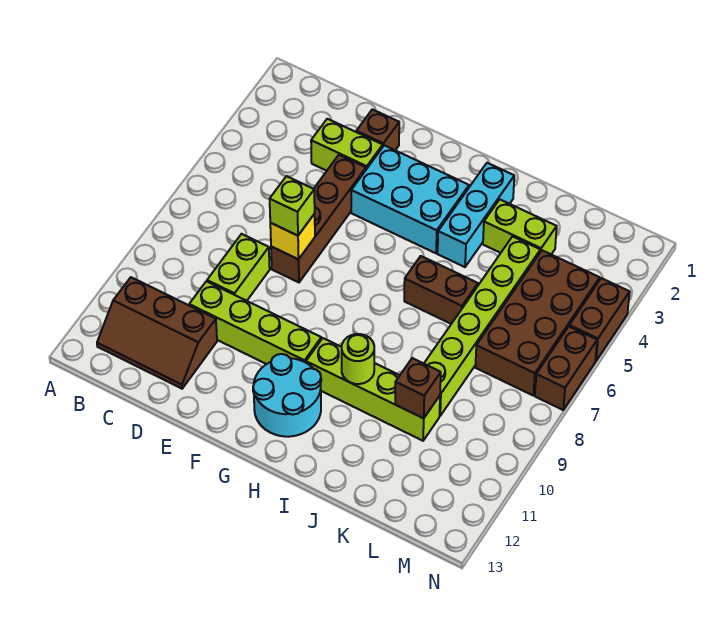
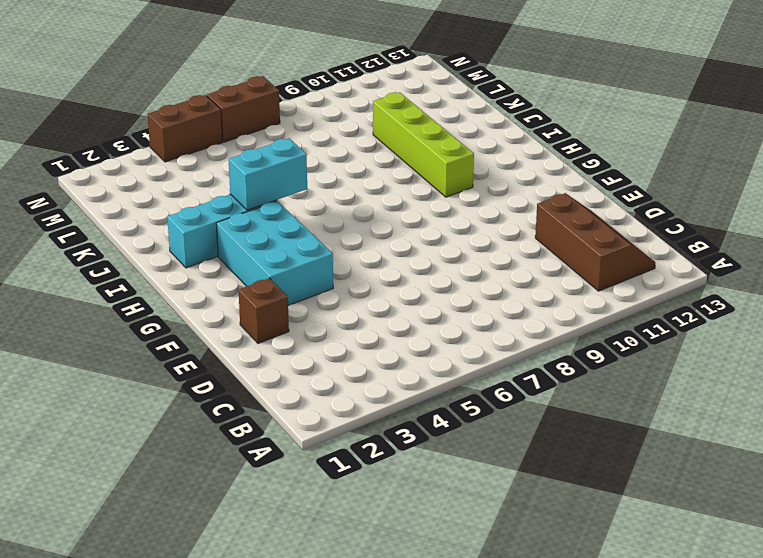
cyan brick I4:I5 level 2 -> none
none -> lime brick D3:E3 level 1
none -> lime brick D8:D9 level 1
none -> lime brick D10:G10 level 1

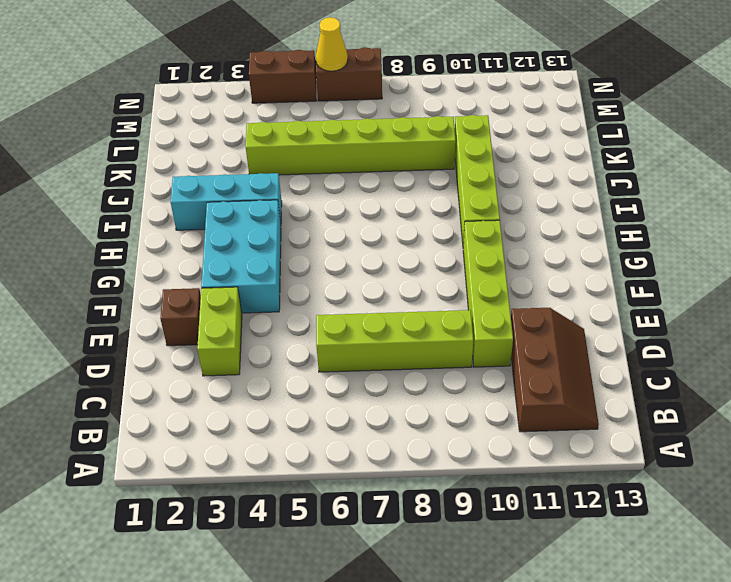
lime brick D6:D9 level 1 -> lime brick D8:D9 level 1
yellow cone N6 level 2 -> none
none -> brown brick E4:E7 level 1
none -> cyan round brick G11:H12 level 1
none -> brown brick I6:J6 level 1

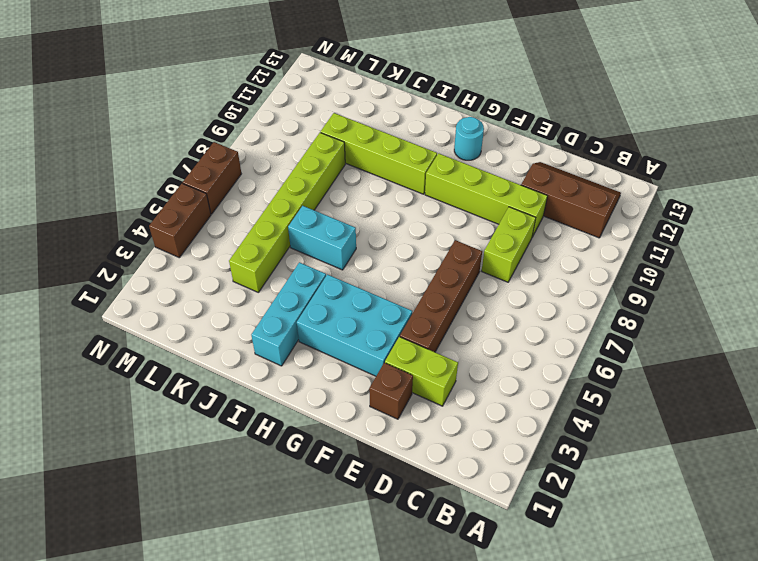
cyan round brick G12 level 1 -> cyan round brick G11:H12 level 1
cyan brick I6:J6 level 1 -> brown brick I6:J6 level 1
none -> lime brick J3:K3 level 1
none -> brown brick L4:M7 level 1
none -> yellow brick E7 level 2

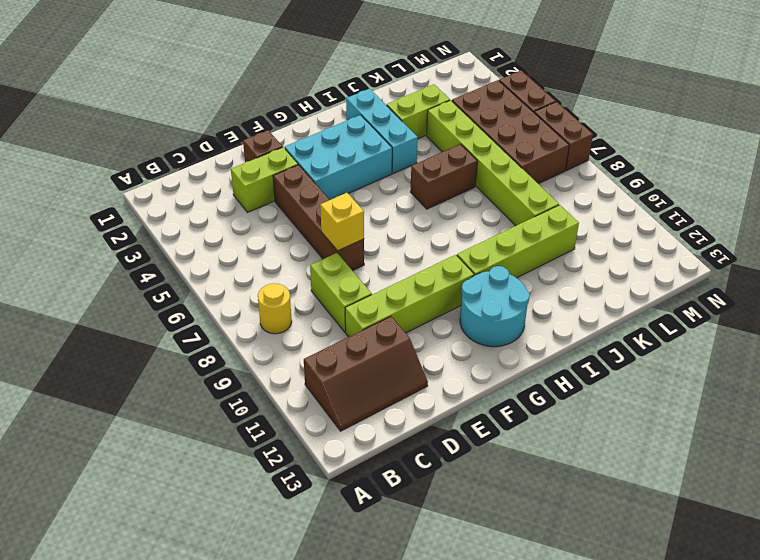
yellow round brick B8 level 1 -> none
none -> lime round brick I10 level 2
none -> brown brick K10 level 2
none -> lime brick E7 level 3

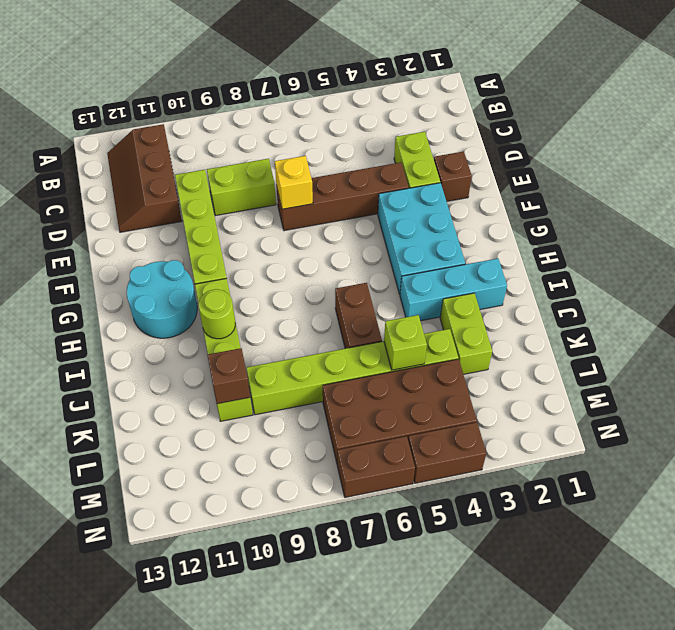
lime brick K5 level 2 -> lime brick E7 level 3

